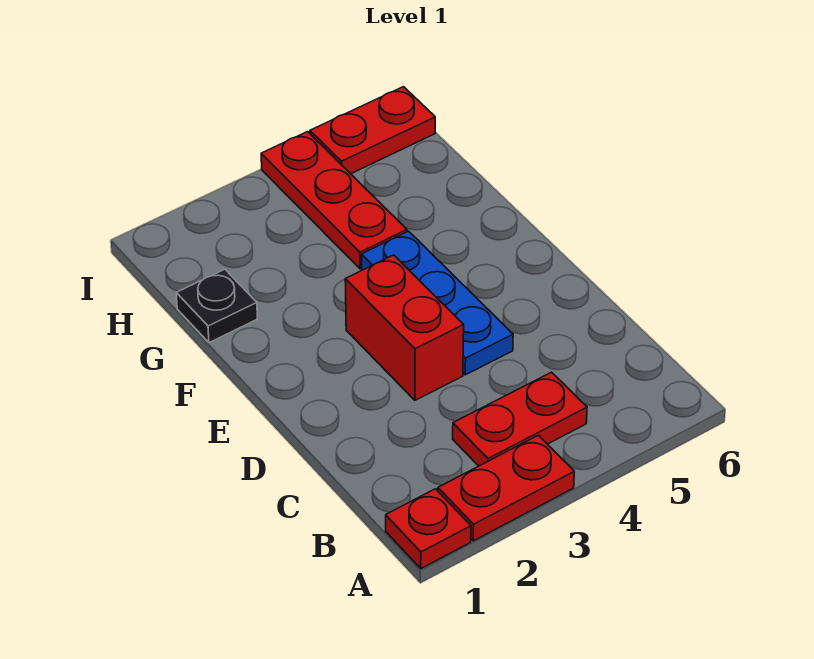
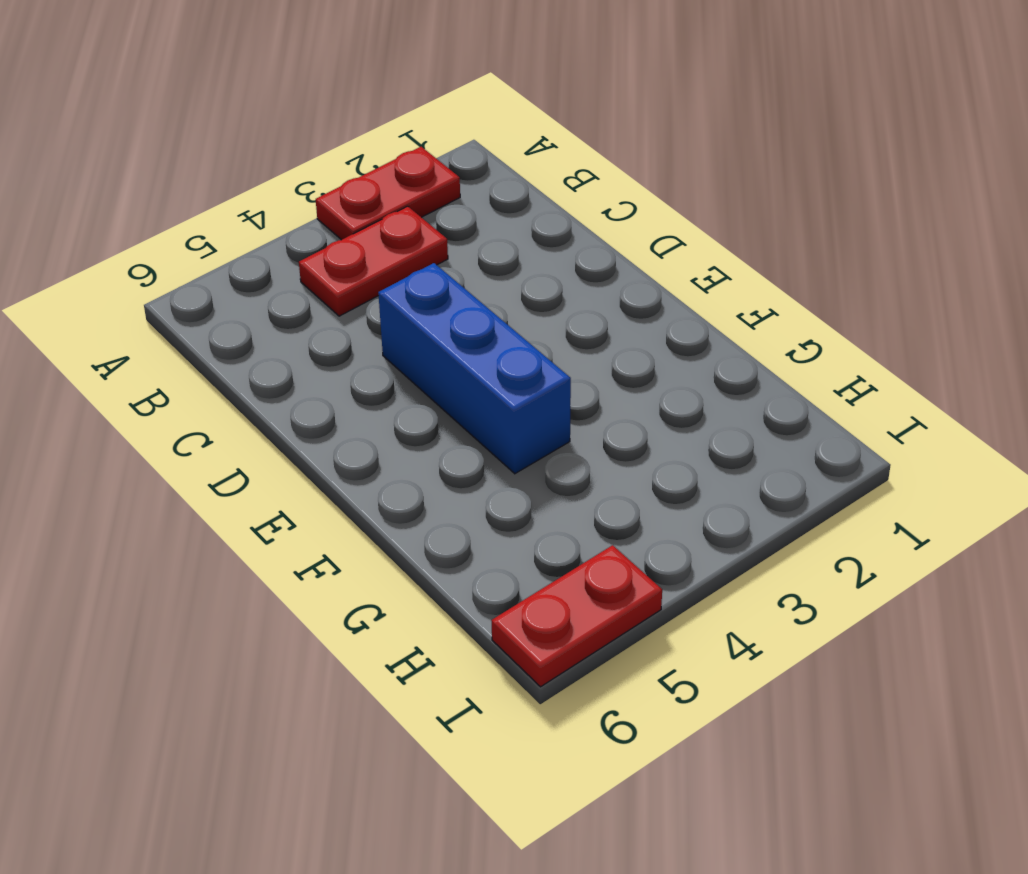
blue brick D4:F4 level 1 -> blue plate D4:F4 level 1
none -> red plate A1 level 1
none -> red brick D3:E3 level 1

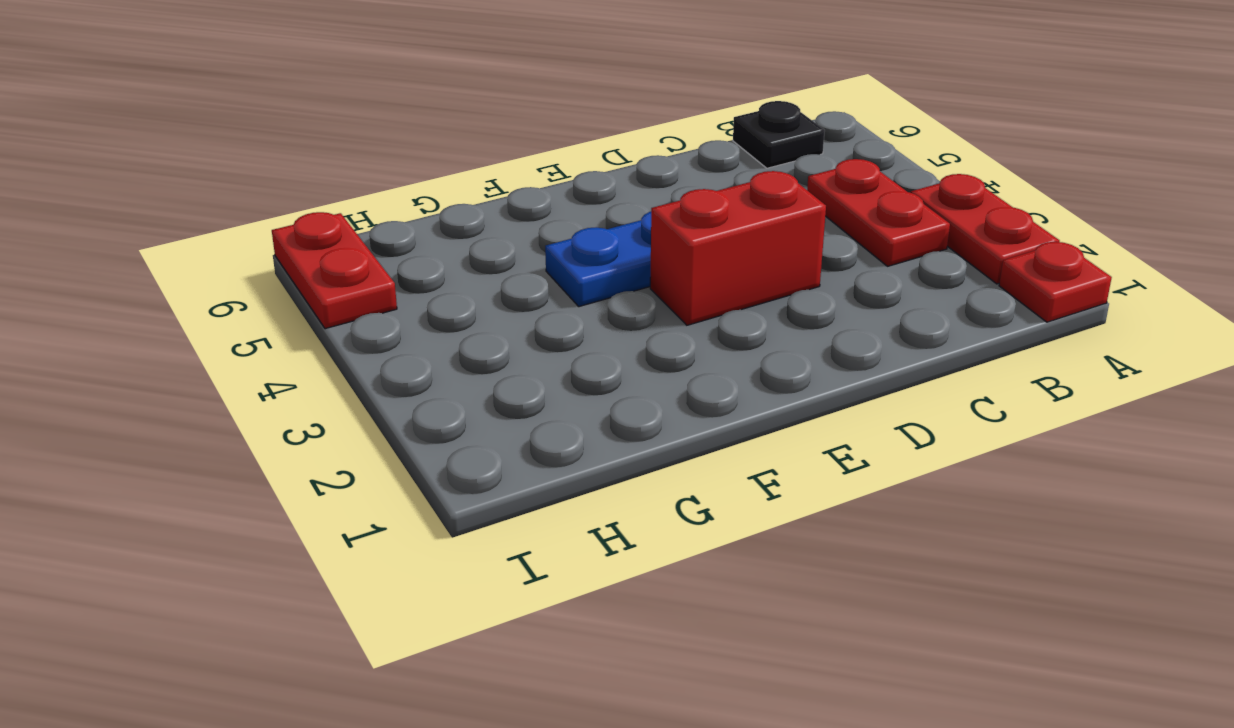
black plate B6 level 1 -> black plate G1 level 1
none -> red plate G4:I4 level 1

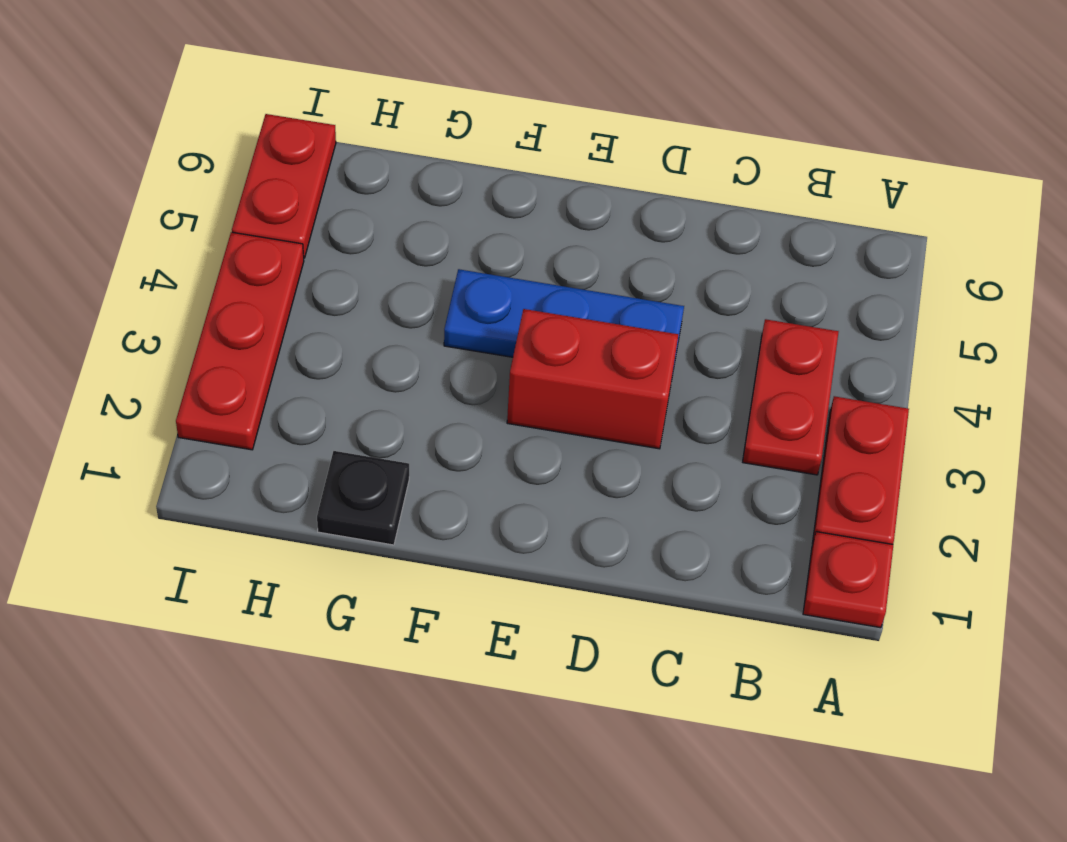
red plate I2:I4 level 1 -> red plate G4:I4 level 1

